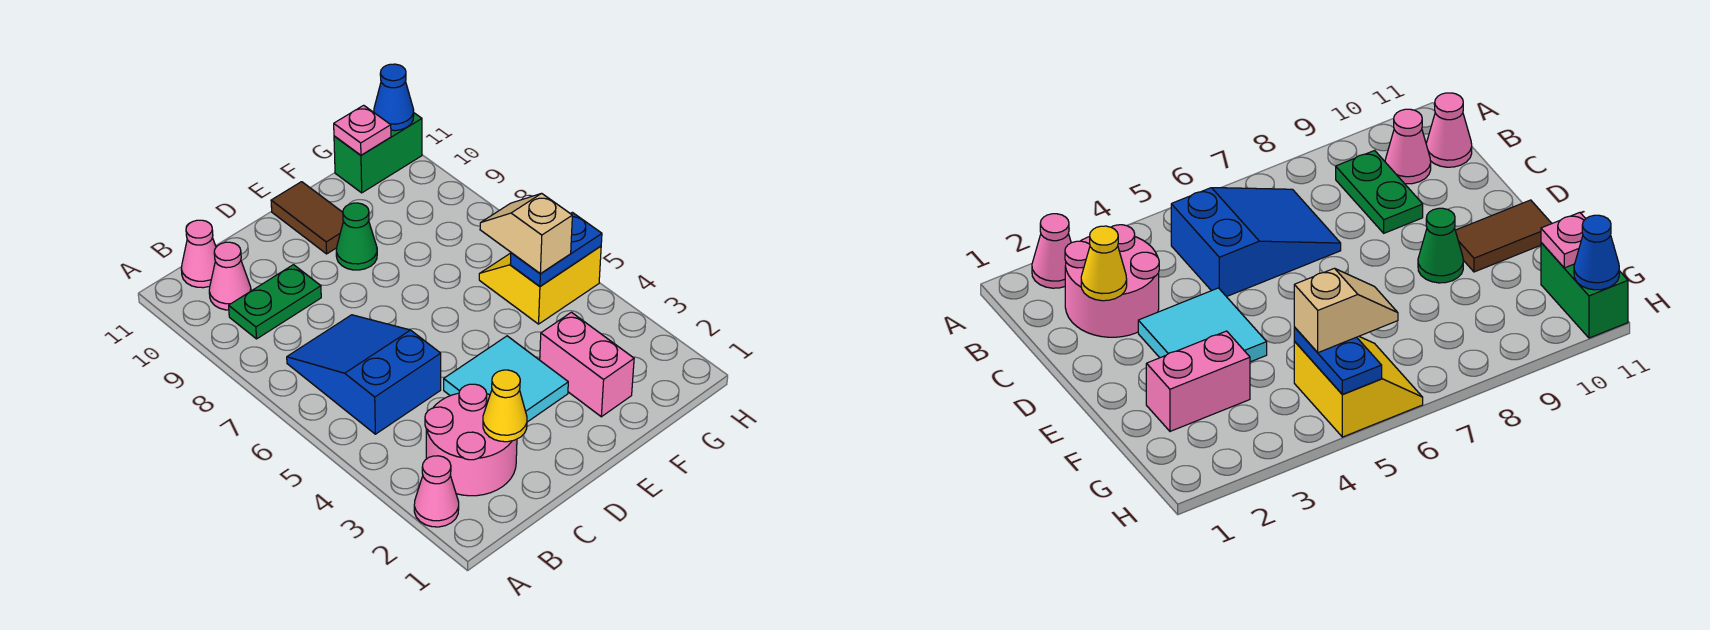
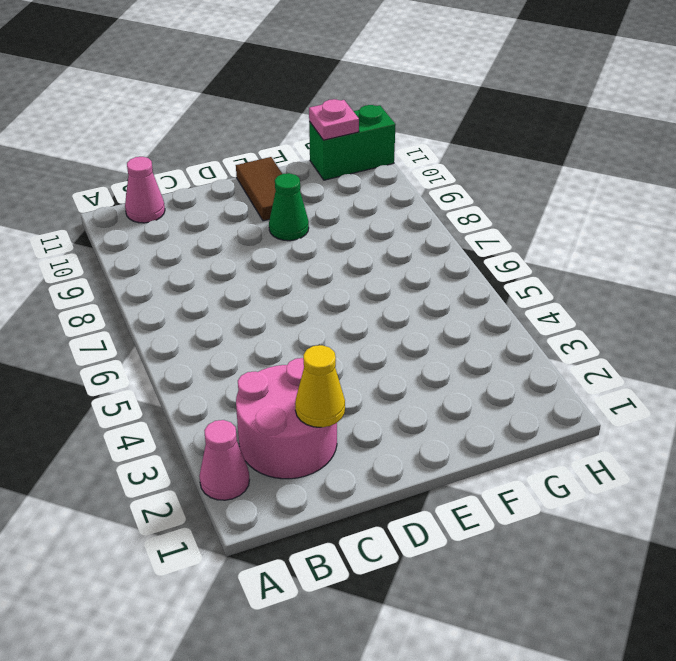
none -> blue slope B5:C7 level 1 top 5
none -> green plate B9:C9 level 1
none -> pink cone B10 level 1

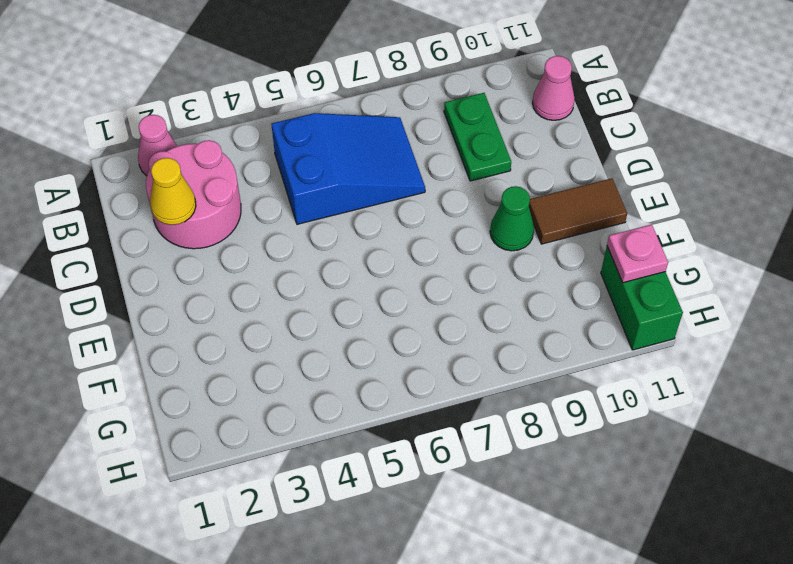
none -> pink cone B10 level 1
none -> cyan tile D3:E4 level 1
none -> pink brick F2:F3 level 1

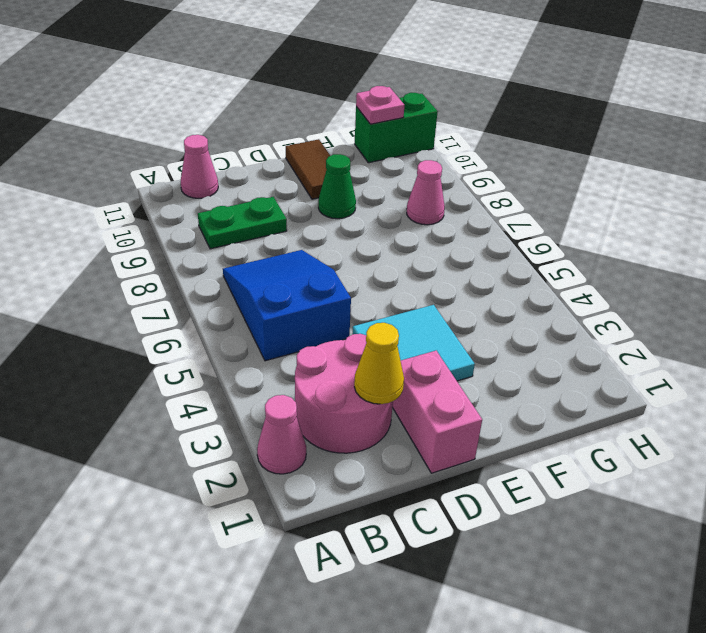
pink brick D1:D2 level 1 -> pink brick F2:F3 level 1
pink cone G8 level 1 -> pink cone B10 level 1
none -> yellow slope G5:H6 level 1 top 5
none -> blue plate G5:H5 level 2
none -> blue cone H11 level 2

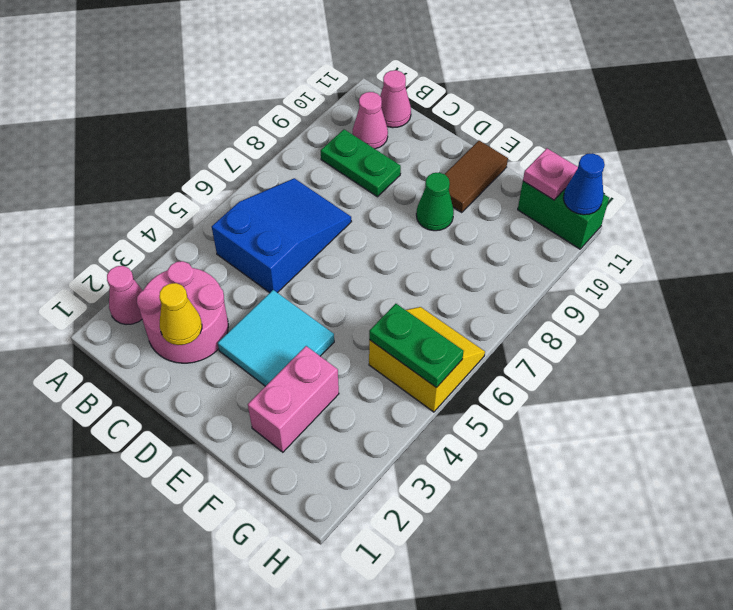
green plate G5:H5 level 2 -> blue plate G5:H5 level 2
none -> tan slope G5:G6 level 3 top 5

